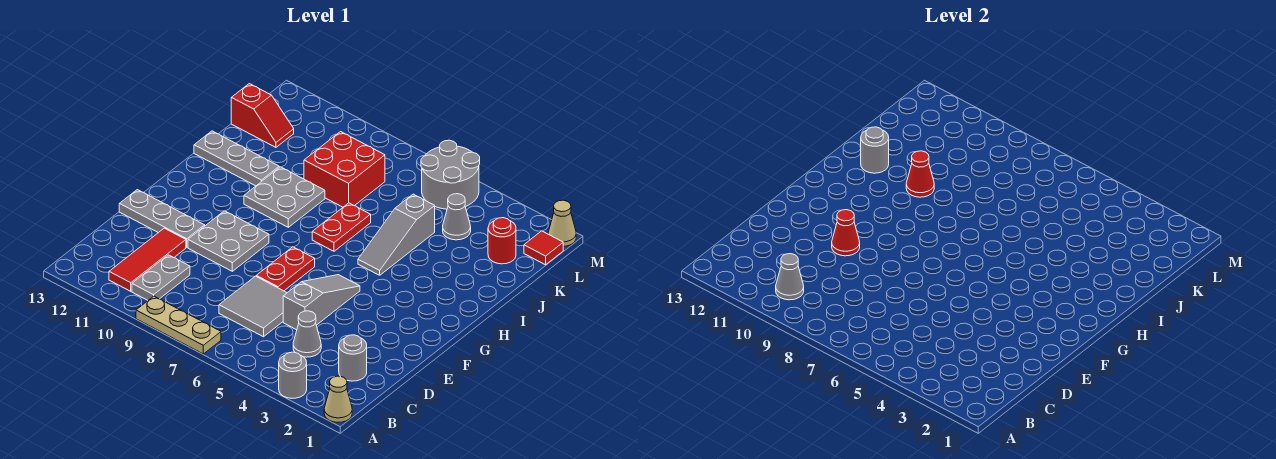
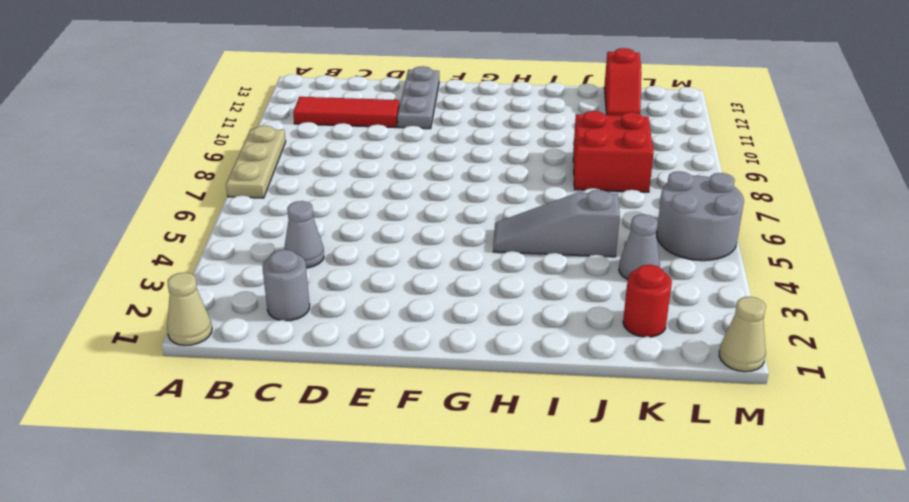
none -> grey round brick A3 level 1
none -> grey plate B10:C10 level 1
none -> grey tile C6:D7 level 1

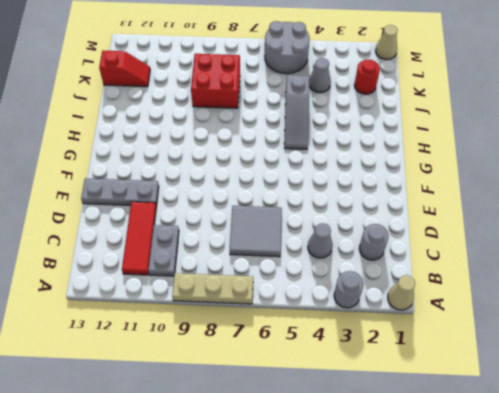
none -> grey slope D5:F5 level 1 top D
none -> red plate E7:F7 level 1
none -> grey plate E9:F10 level 1

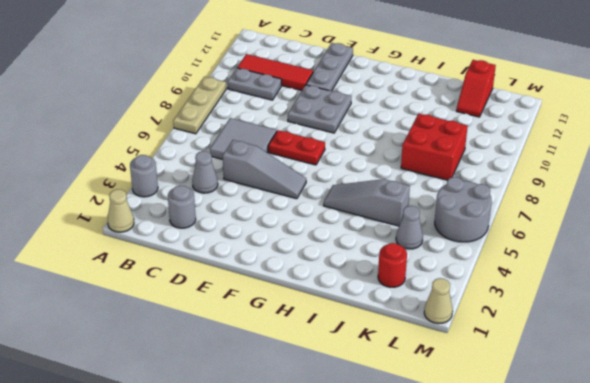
none -> red plate H7:I7 level 1
none -> grey plate H9:I10 level 1
none -> grey plate I11:I13 level 1

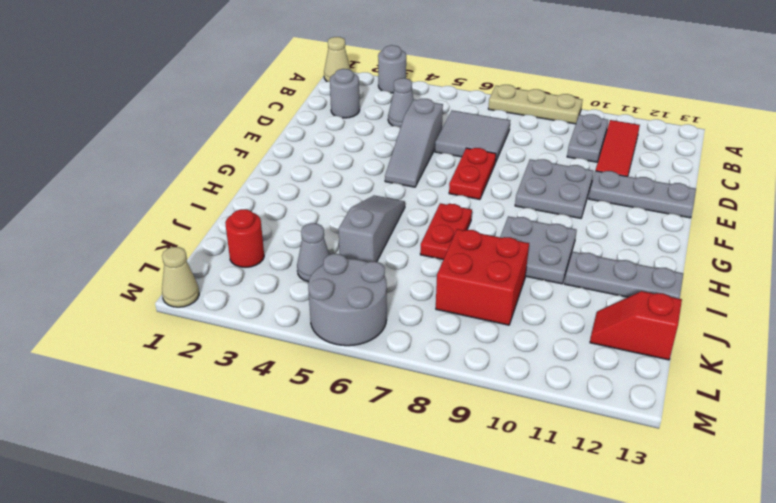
none -> red tile L1 level 1
none -> grey cone B10 level 2
none -> red cone E10 level 2

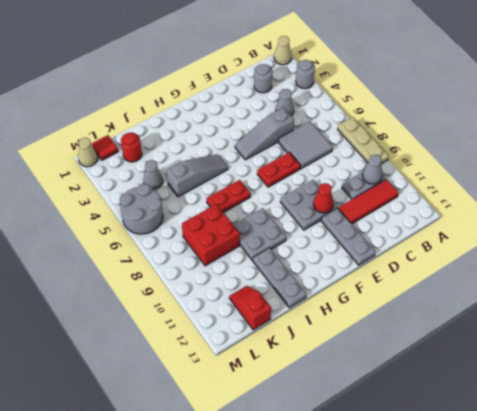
none -> red cone I10 level 2
none -> grey round brick I12 level 2

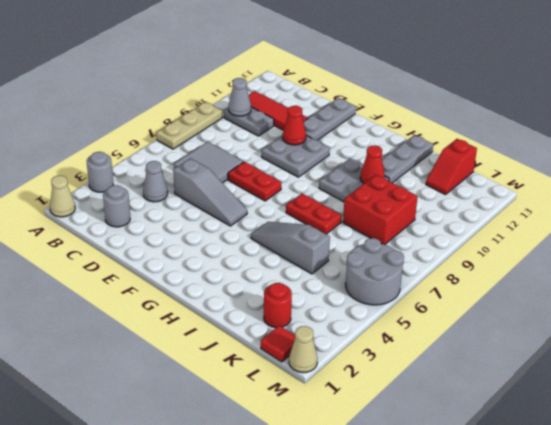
none -> grey cone K4 level 1
none -> grey round brick I12 level 2

